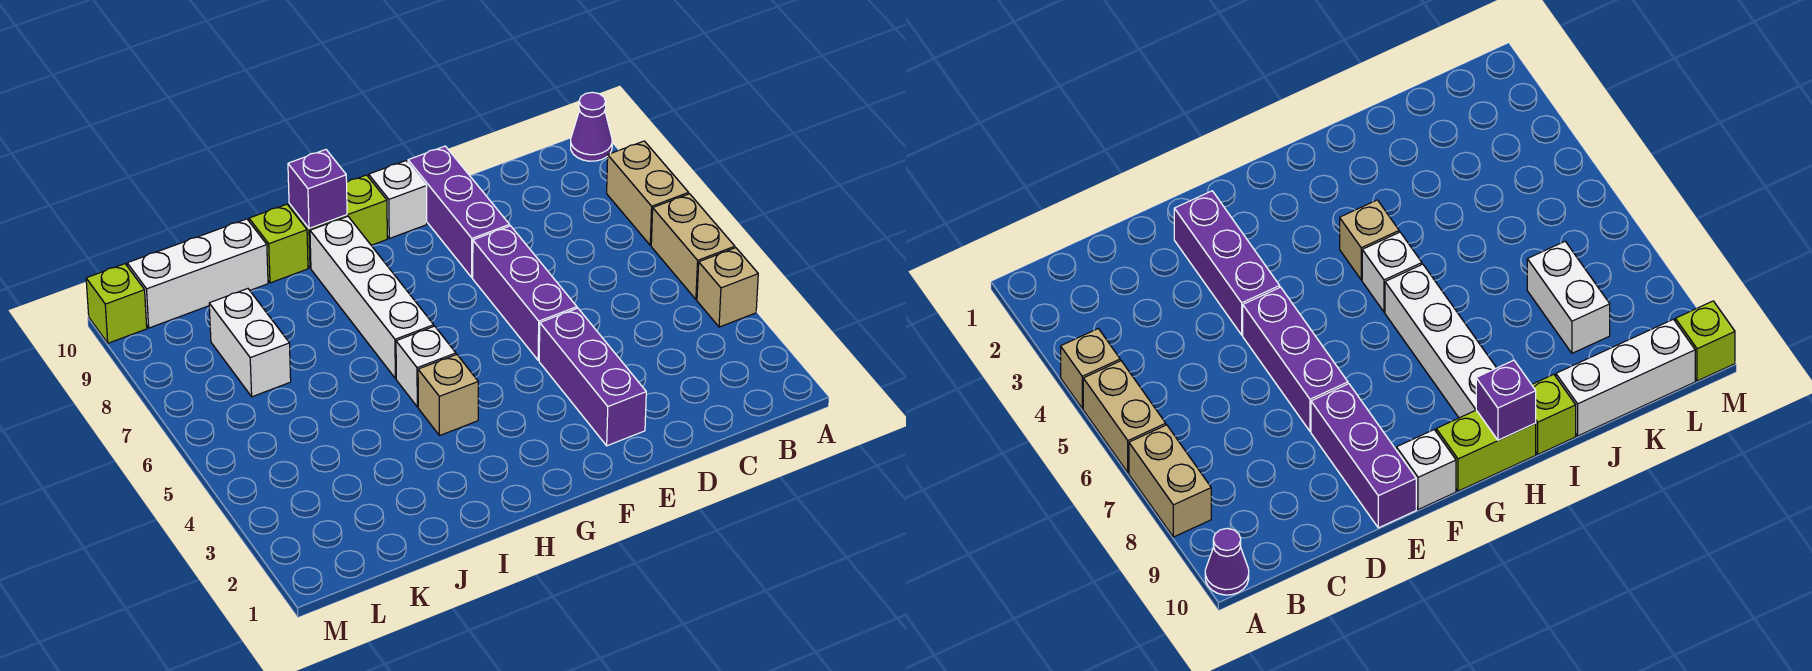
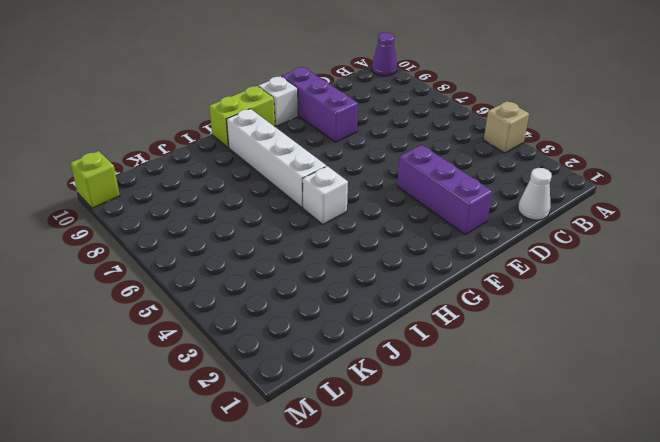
white cone C1 level 1 -> none
none -> tan brick A5:A6 level 1
none -> tan brick A7:A8 level 1
none -> purple brick E5:E7 level 1

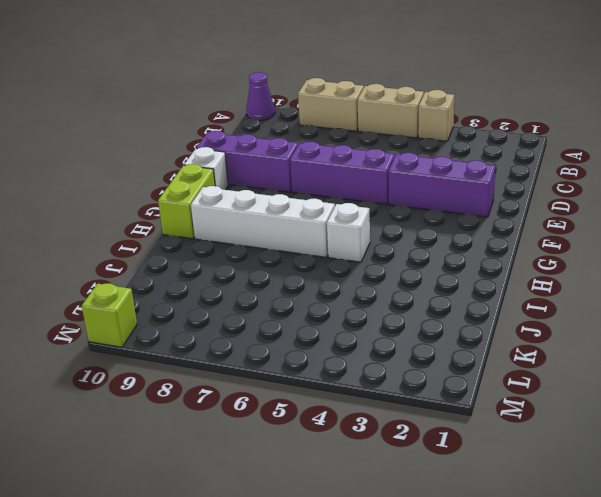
none -> tan brick H4 level 1
none -> lime brick I10 level 1
none -> white brick J10:L10 level 1

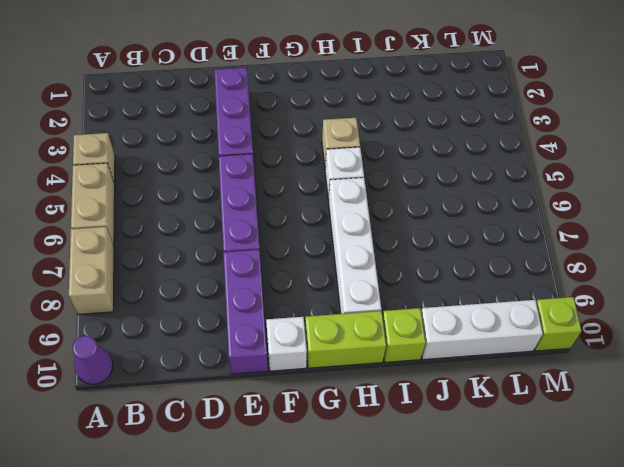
none -> white brick K7:K8 level 1
none -> purple brick H10 level 2

